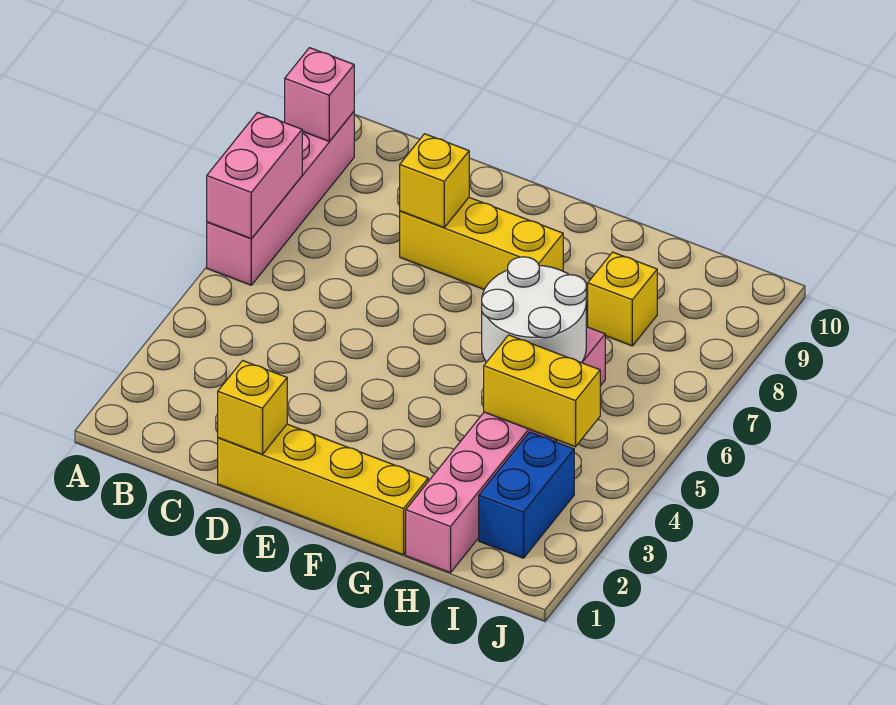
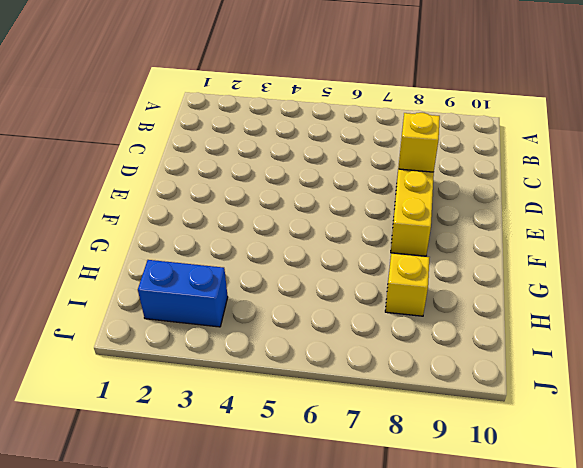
none -> pink brick A6:A9 level 1
none -> yellow brick D1:G1 level 1
none -> pink brick H1:H6 level 1

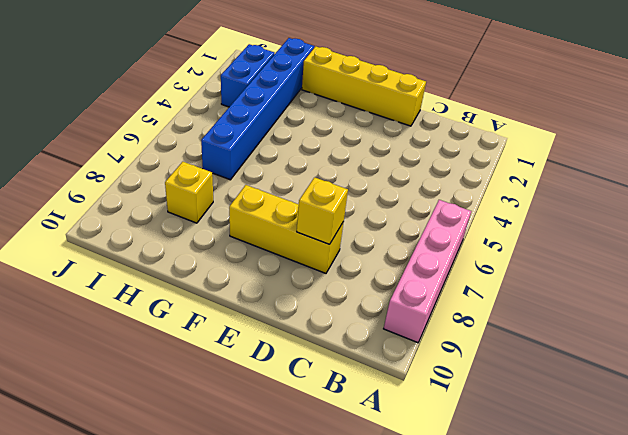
blue brick H1:H6 level 1 -> pink brick H1:H6 level 1
none -> pink brick A6:A7 level 2
none -> pink brick A9 level 2
none -> yellow brick D1 level 2

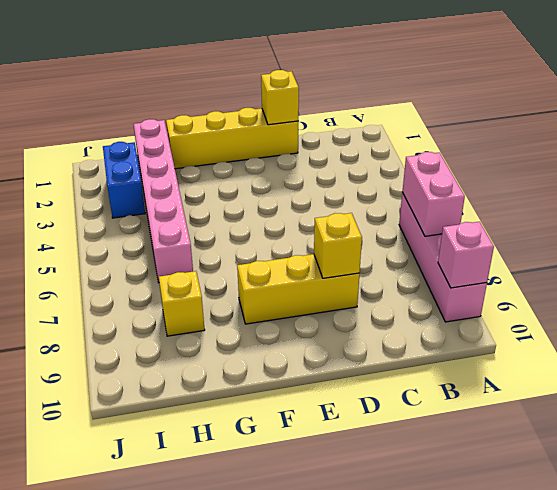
none -> white round brick G5:H6 level 2
none -> yellow brick H4:I4 level 2

